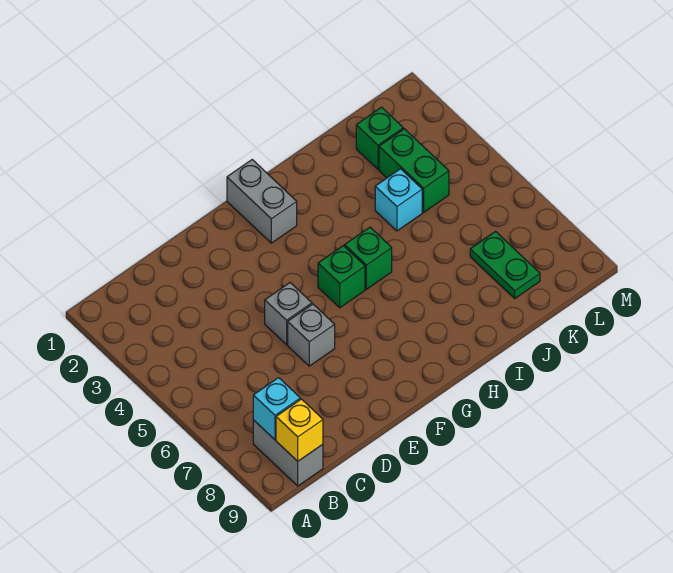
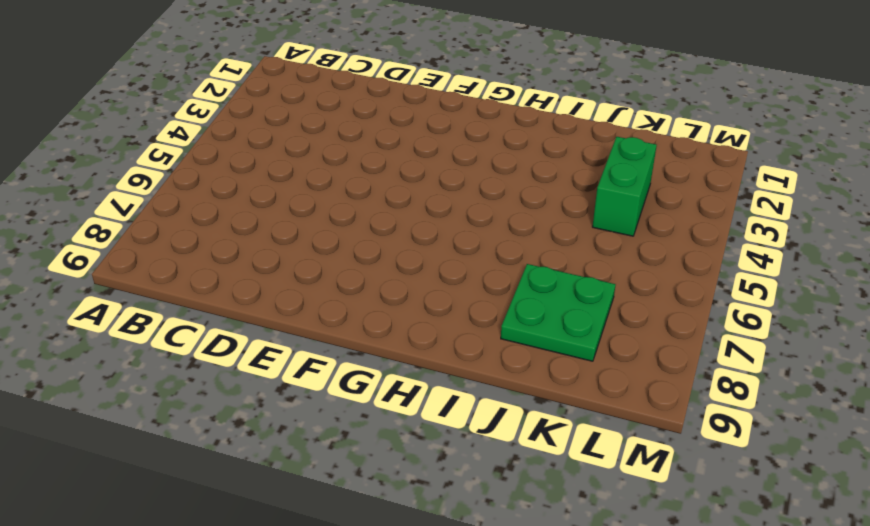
green plate J7:K8 level 1 -> green plate K7:K8 level 1
none -> grey brick B8:B9 level 1
none -> grey brick E5 level 1
none -> grey brick E6 level 1

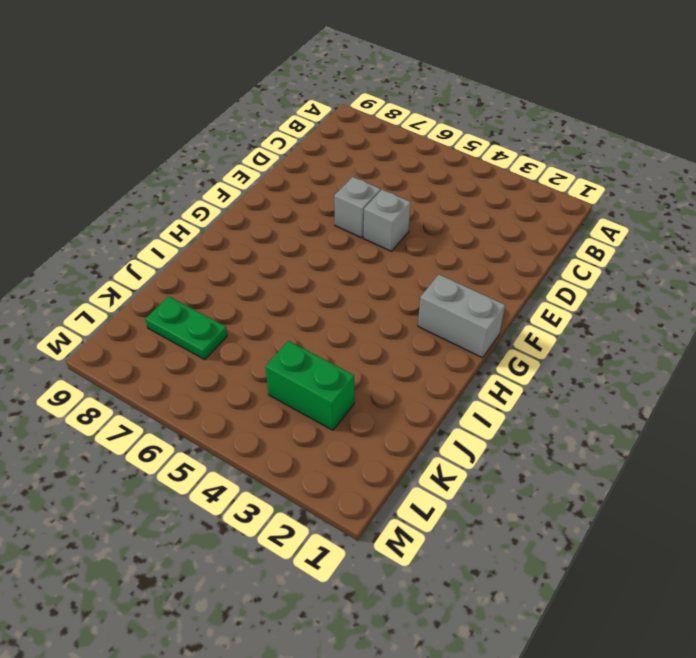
none -> grey brick B8:B9 level 1
none -> green brick G5 level 1
none -> green brick H5 level 1

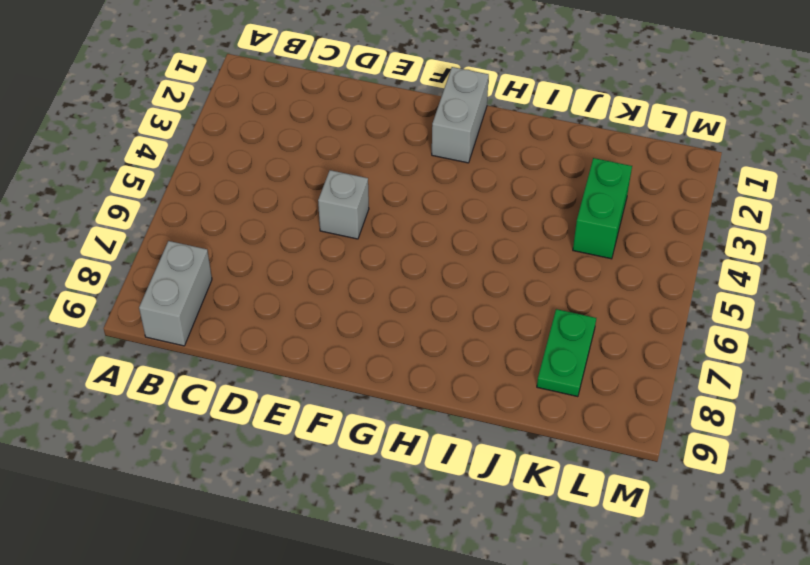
none -> grey brick E6 level 1
none -> green brick G5 level 1
none -> green brick H5 level 1

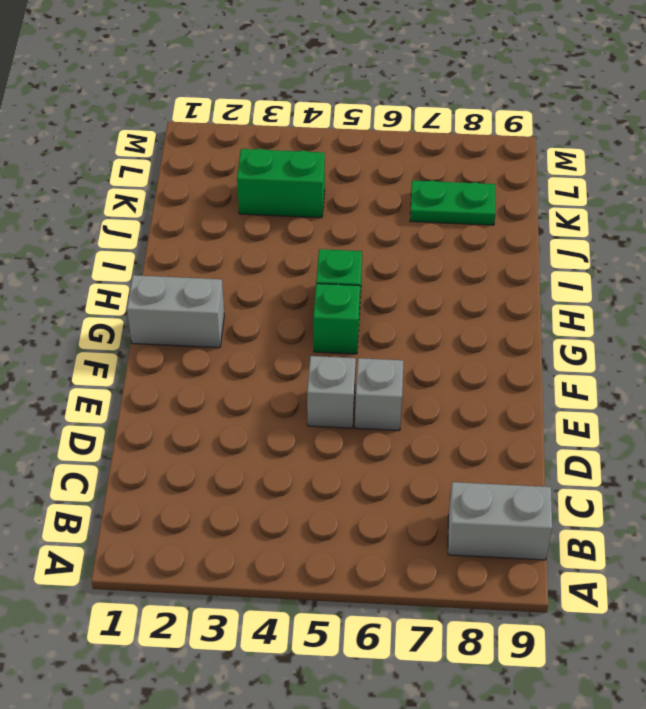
none -> cyan brick J4 level 1
none -> green brick K2 level 1
none -> cyan brick B8 level 2

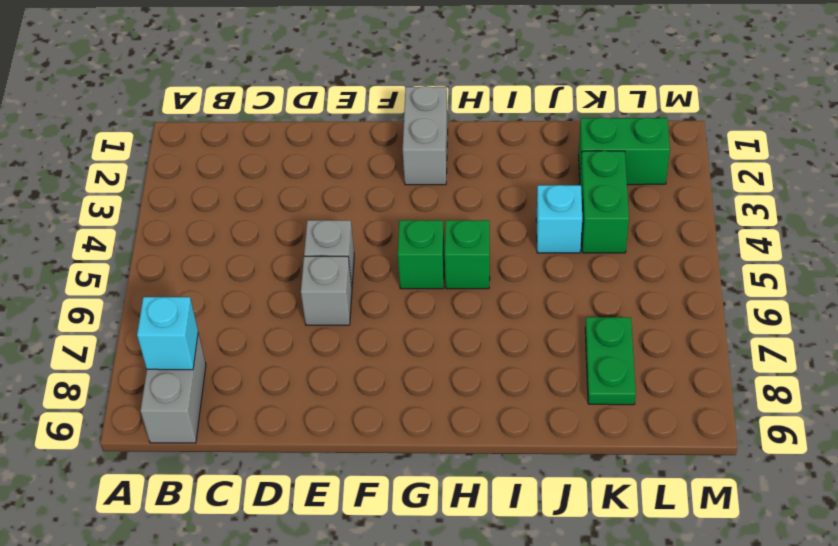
green brick K2:L2 level 1 -> green brick K2 level 1
none -> yellow brick B9 level 2

